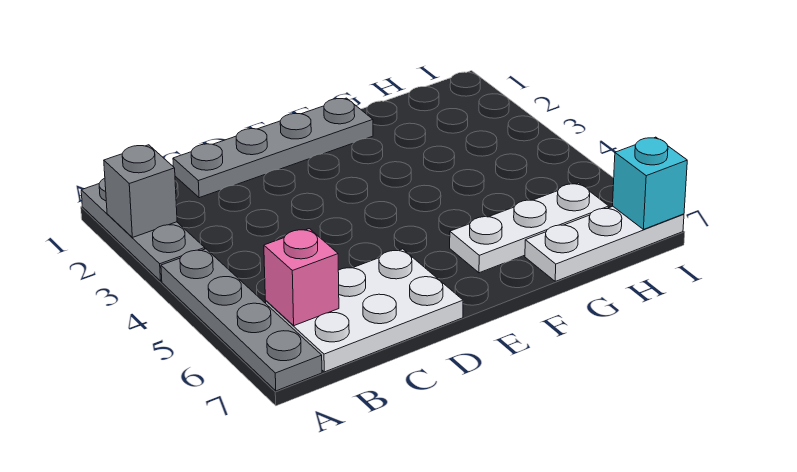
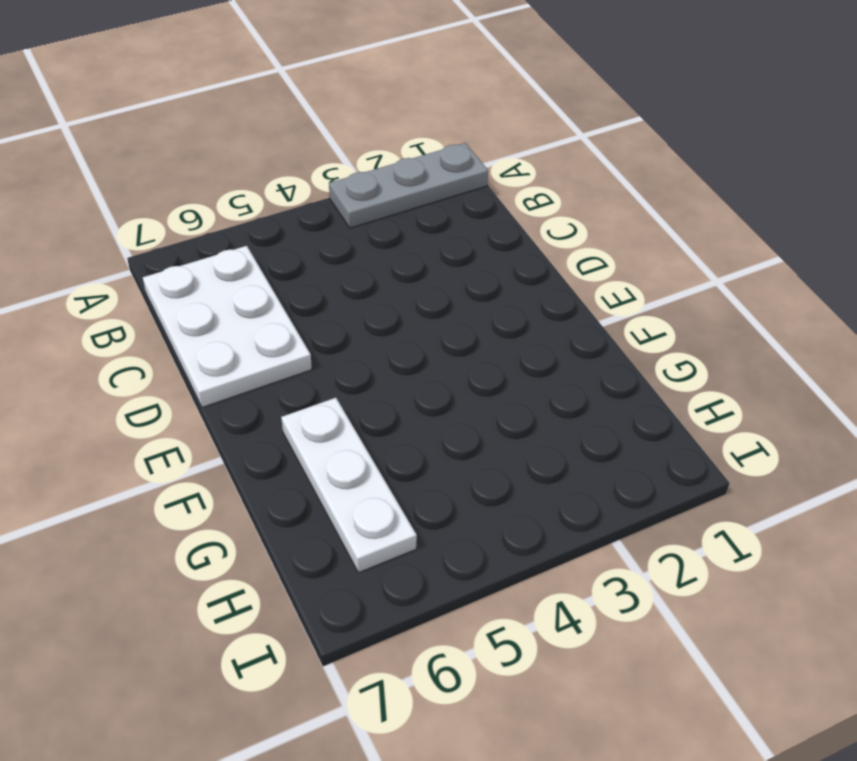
none -> grey plate A4:A7 level 1
none -> grey plate C1:F1 level 1

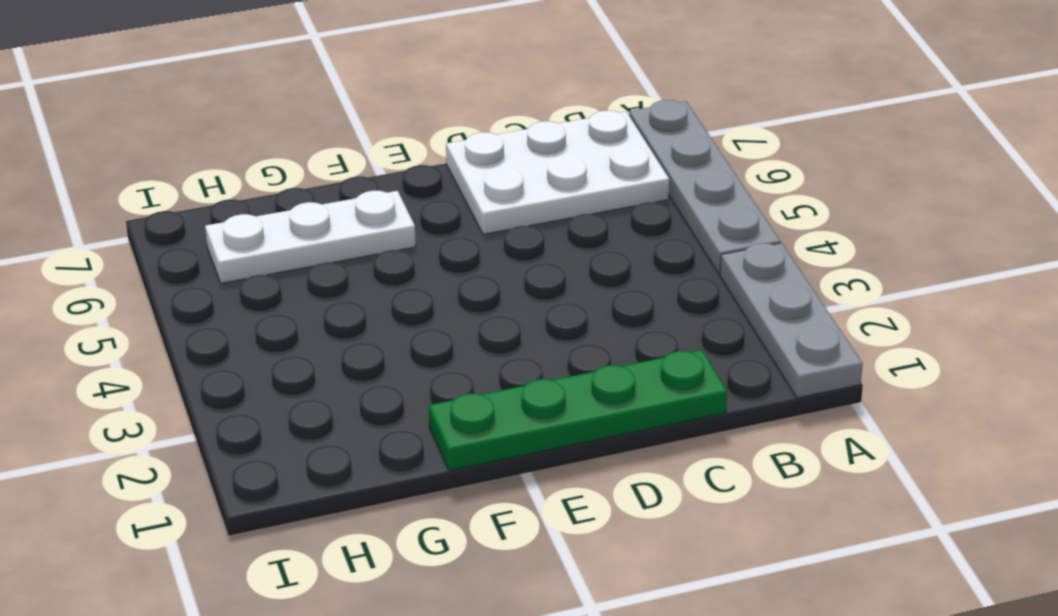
green plate C1:F1 level 1 -> grey plate C1:F1 level 1
none -> white plate G7:I7 level 1
none -> grey brick A2 level 2

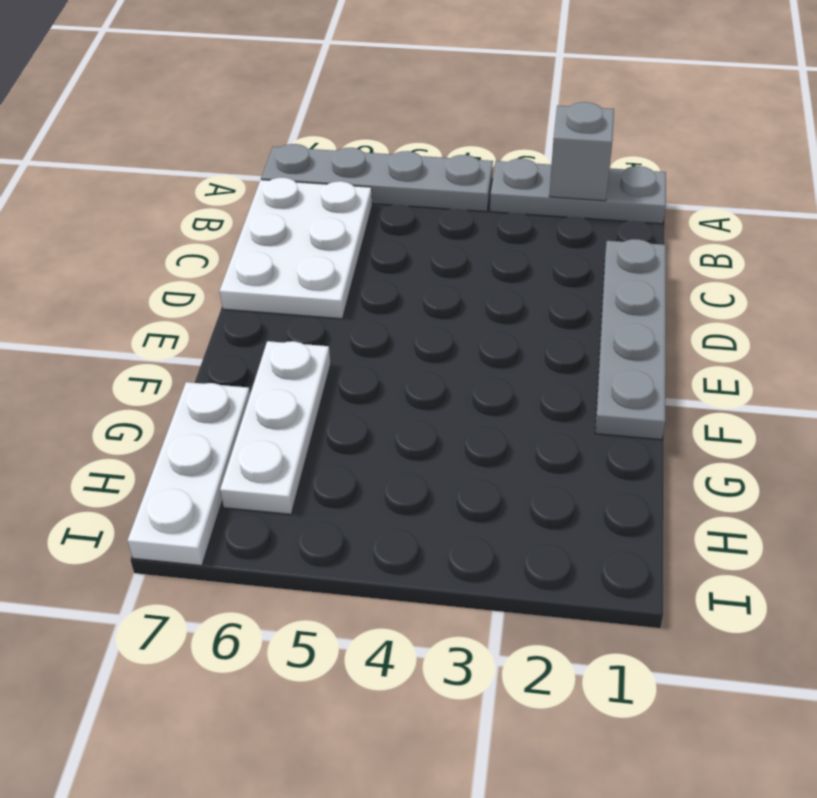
none -> pink brick B6 level 2
none -> cyan brick I7 level 2

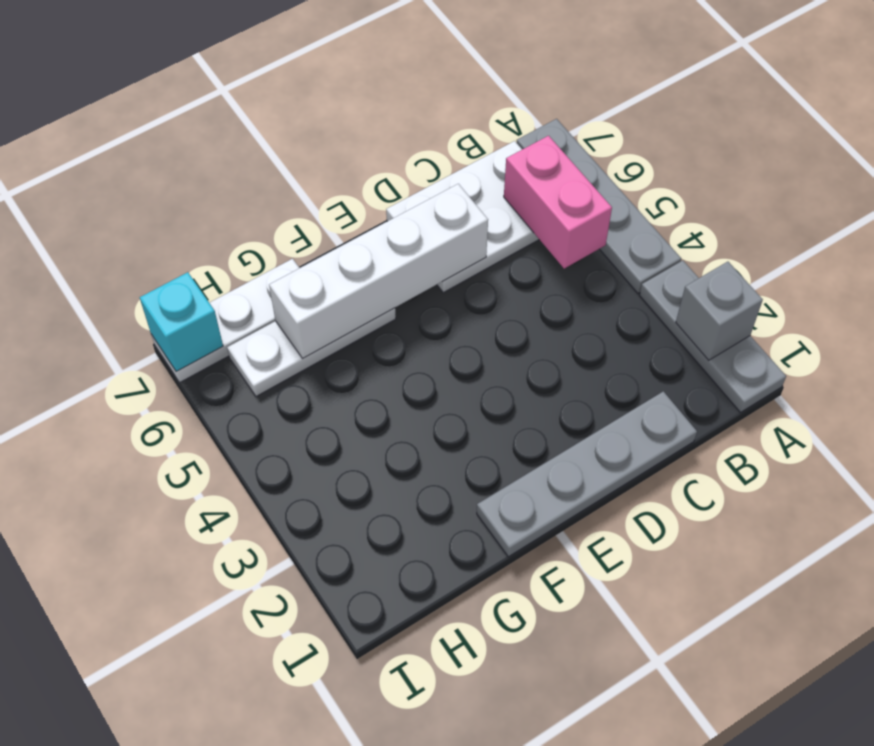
pink brick B5:B6 level 2 -> pink brick B6 level 2
white brick D6:G6 level 2 -> none

